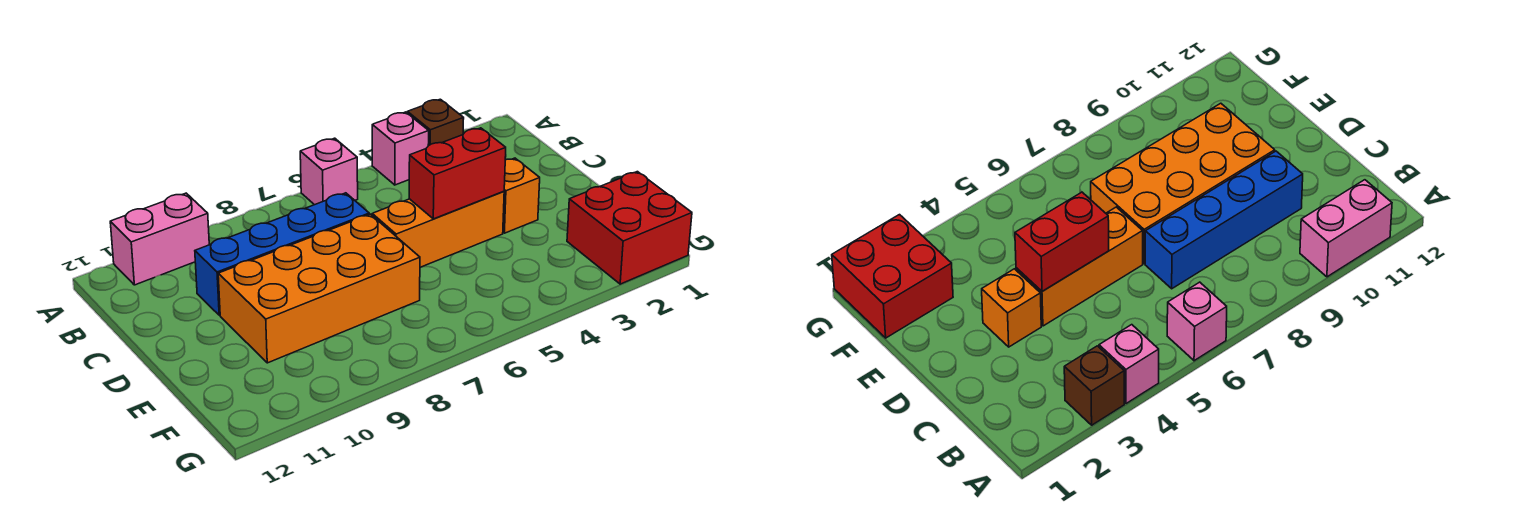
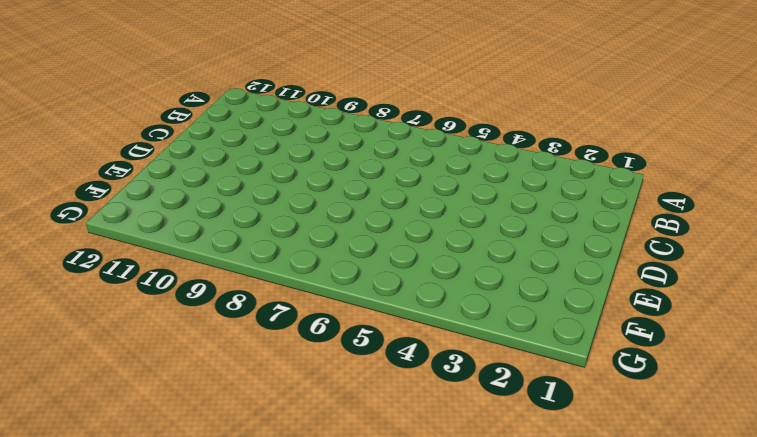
none -> brown brick A3 level 1
none -> pink brick A4 level 1

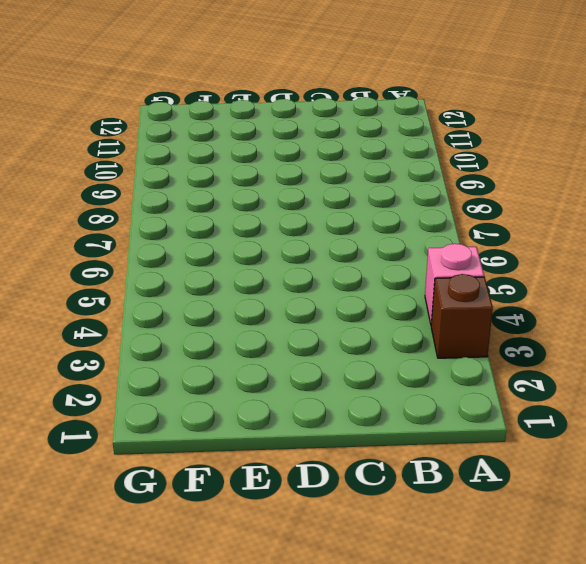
none -> pink brick A6 level 1
none -> pink brick A10:A11 level 1

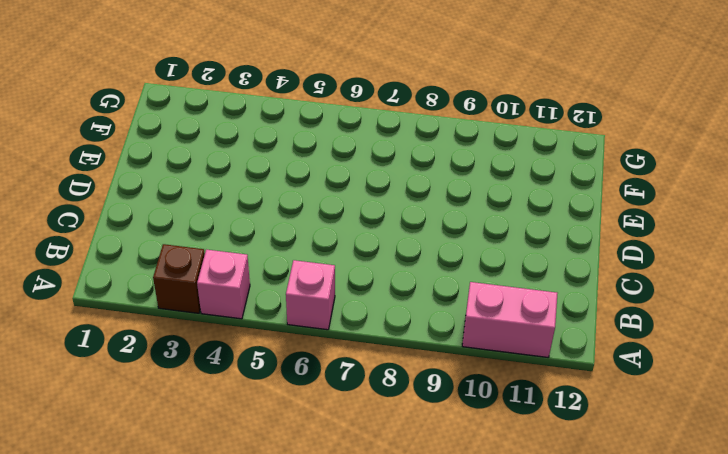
none -> blue brick C7:C10 level 1
none -> orange brick D3 level 1

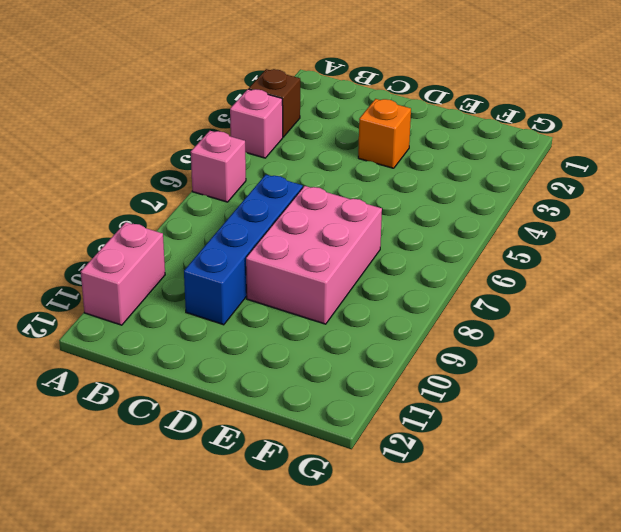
pink brick D7:E9 level 1 -> orange brick D7:E10 level 1
none -> orange brick D4:D6 level 1
none -> red brick F1:G2 level 1

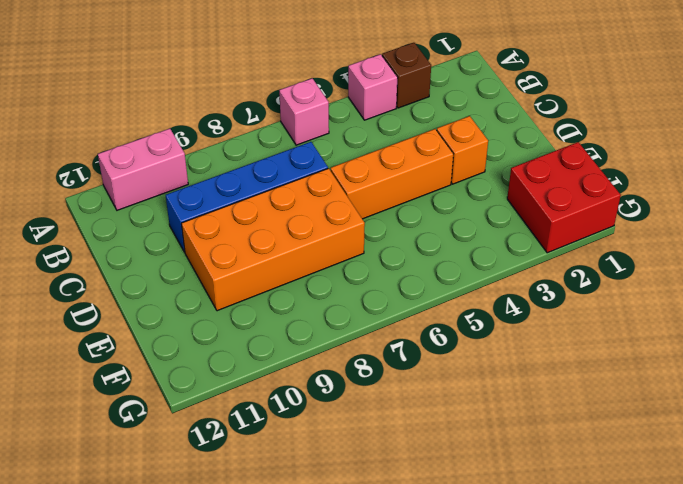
none -> red brick D4:D5 level 2

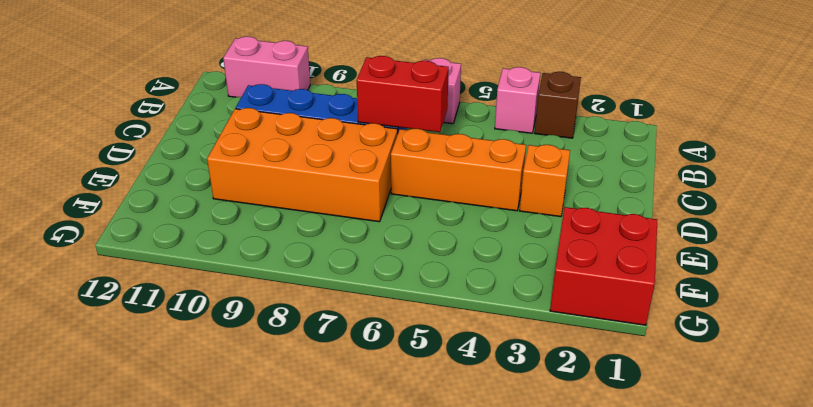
red brick C6:C7 level 2 -> red brick D4:D5 level 2

